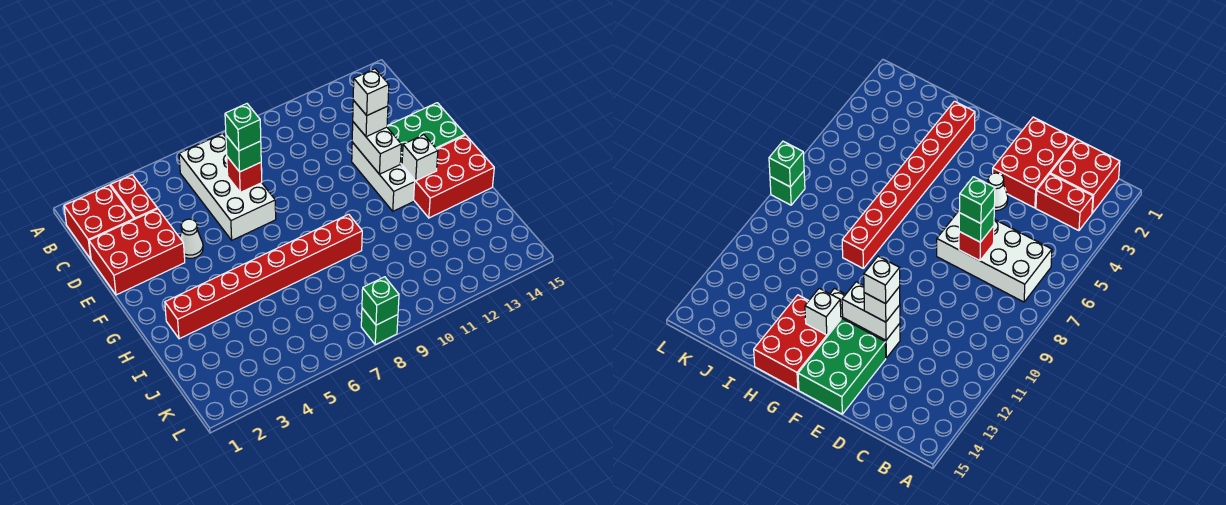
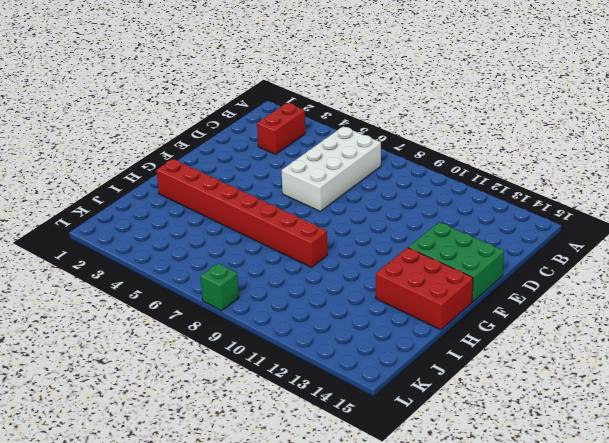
none -> red brick B1:C2 level 1
none -> red brick D1:E3 level 1
none -> white cone E4 level 1

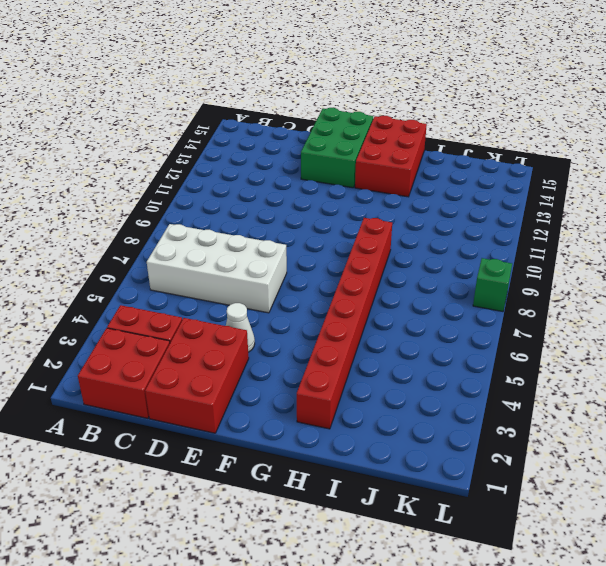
none -> white brick E12:G12 level 1
none -> red brick D7 level 2
none -> white brick E12:F12 level 2

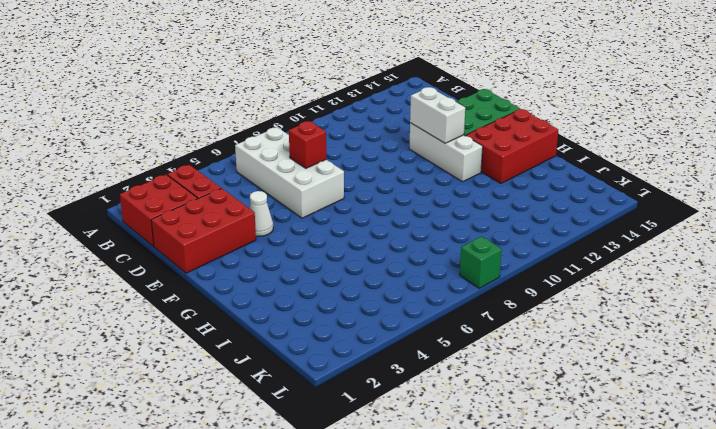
none -> red brick H2:H9 level 1
none -> white brick G13 level 2
none -> green brick L8 level 2

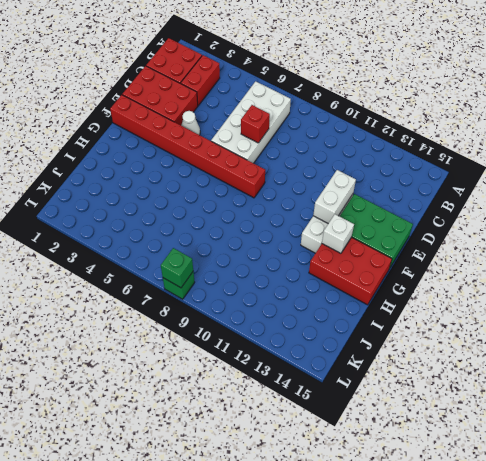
red brick F1:F8 level 1 -> red brick H2:H9 level 1
none -> green brick D7 level 3
none -> white brick E12 level 3
none -> green brick D7 level 4

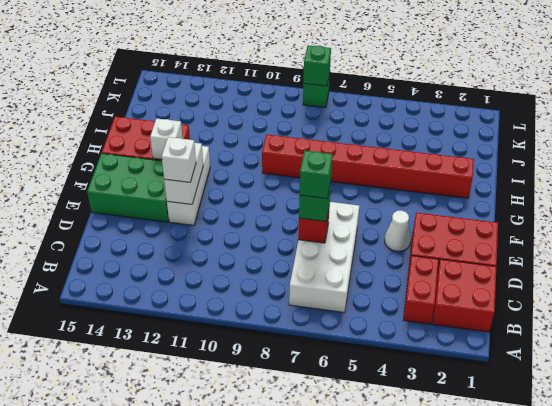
none -> white brick E12 level 4

